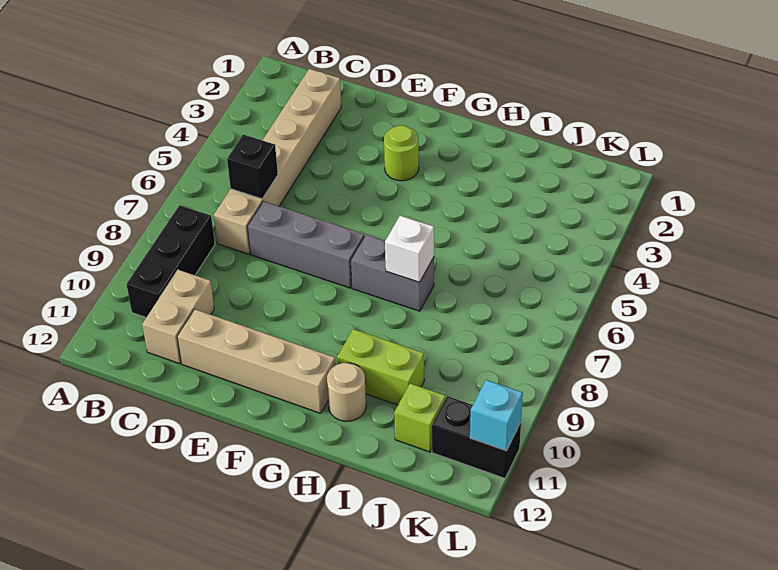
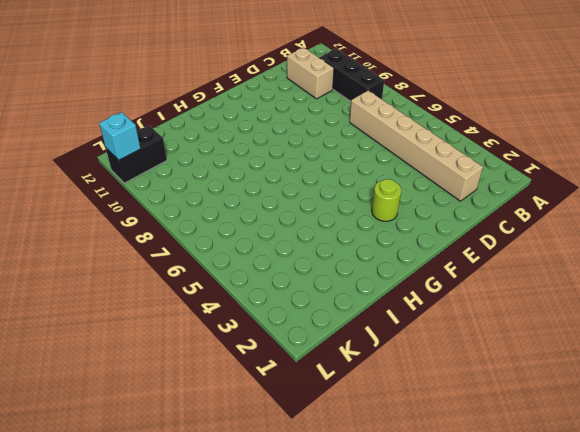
none -> grey brick D7:F7 level 1
none -> tan brick D11:G11 level 1
none -> grey brick G7:H7 level 1

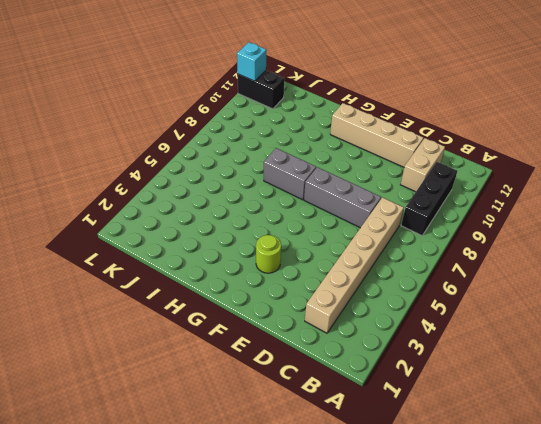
none -> lime brick H10:I10 level 1
none -> tan round brick H11 level 1
none -> lime brick J11 level 1

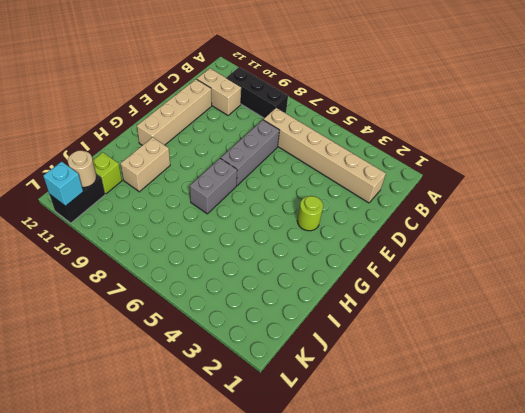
tan brick H10:I10 level 1 -> lime brick H10:I10 level 1
tan round brick K11 level 2 -> tan round brick H11 level 1
none -> black brick C6 level 2
none -> white brick H7 level 2

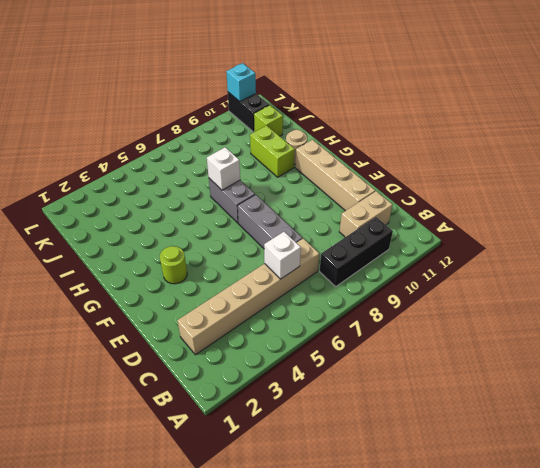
white brick C6 level 2 -> black brick C6 level 2

